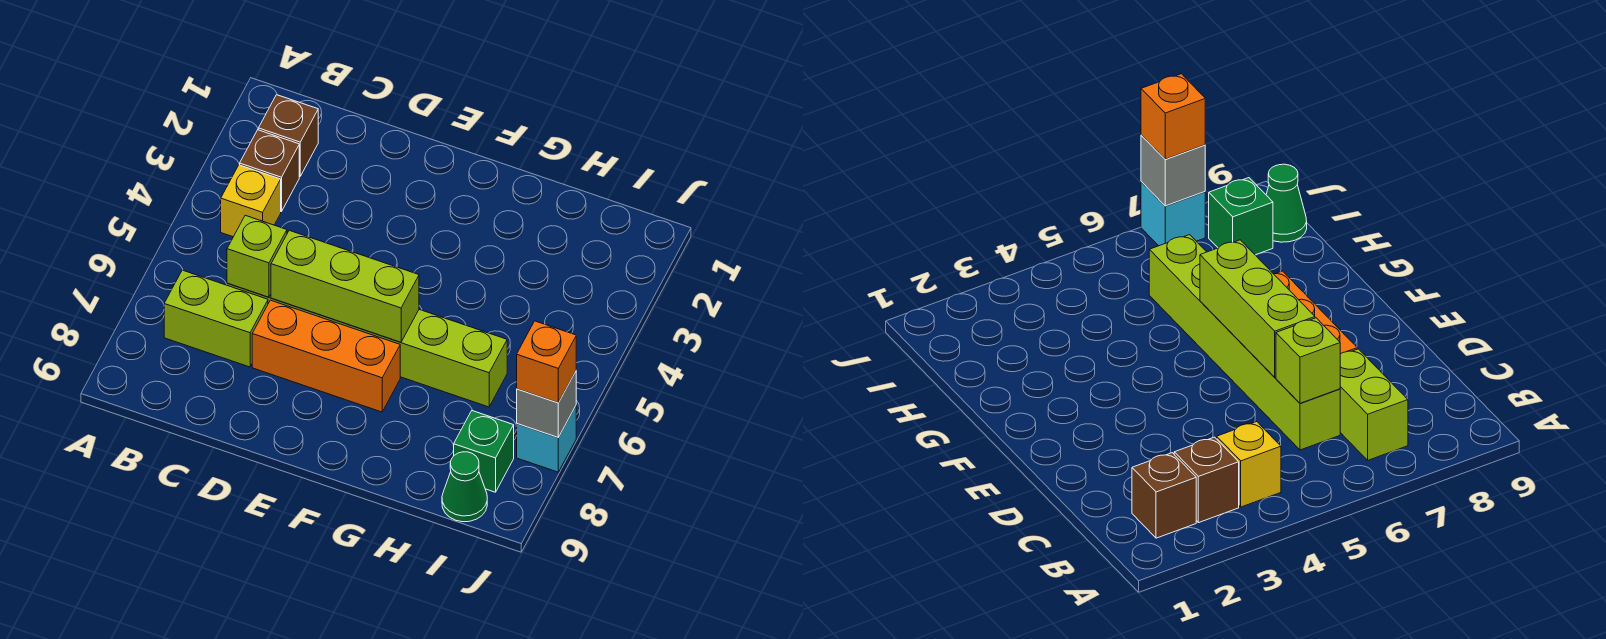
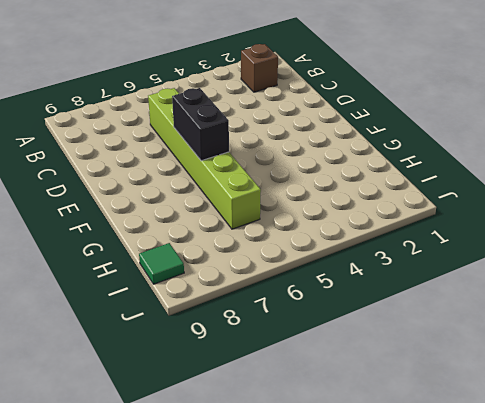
black brick E6:F6 level 2 -> lime brick D6:F6 level 2
green tile I9 level 1 -> green cone I9 level 1
none -> brown brick B3 level 1
none -> yellow brick B4 level 1
none -> lime brick B7:C7 level 1

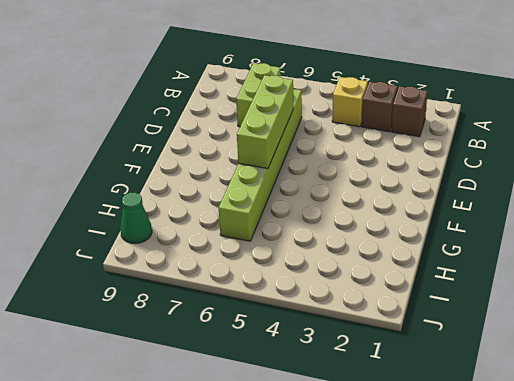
none -> orange brick D7:F7 level 1
none -> green brick I8 level 1
none -> cyan brick J7 level 1

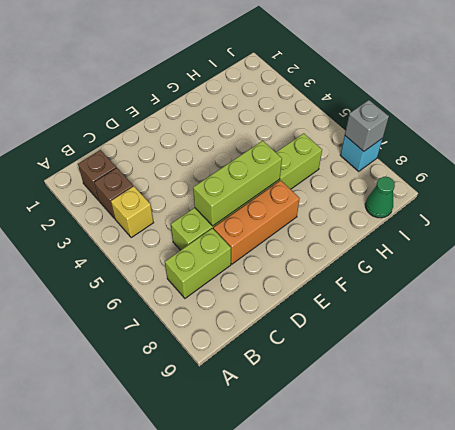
none -> green brick I8 level 1
none -> lime brick C6 level 2
none -> orange brick J7 level 3

